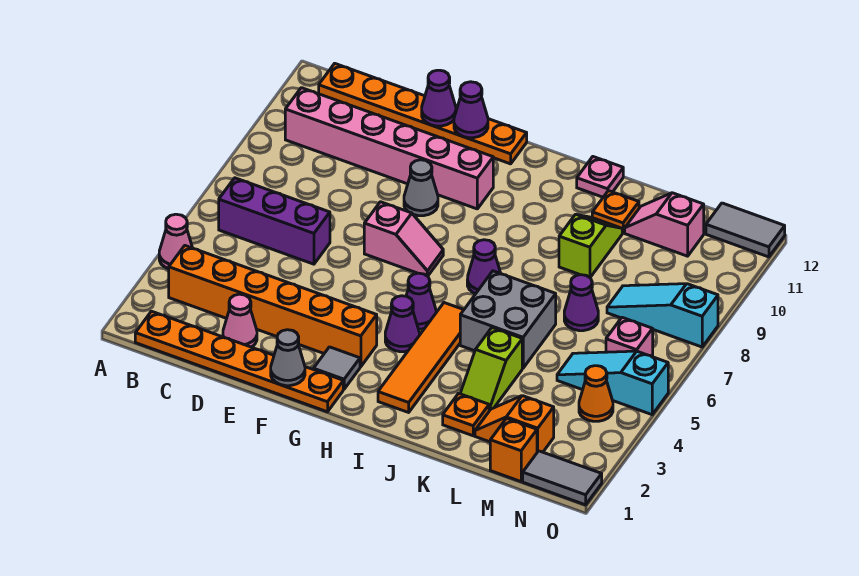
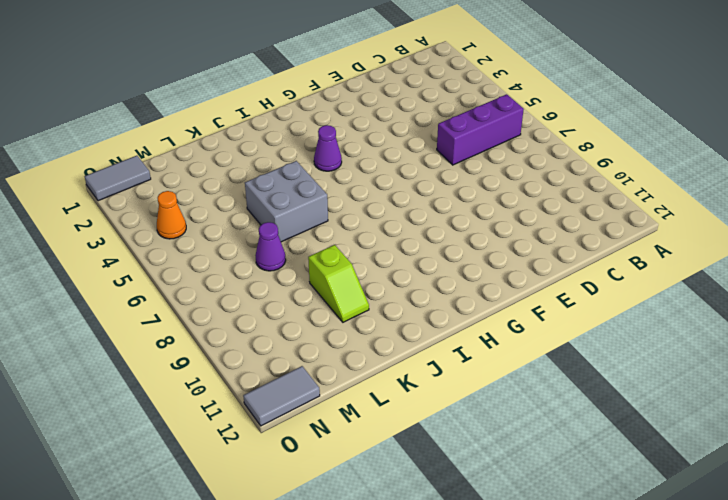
none -> pink cone A4 level 1
none -> orange plate B1:G1 level 1
none -> orange brick B3:G3 level 1
none -> pink brick B10:G10 level 1

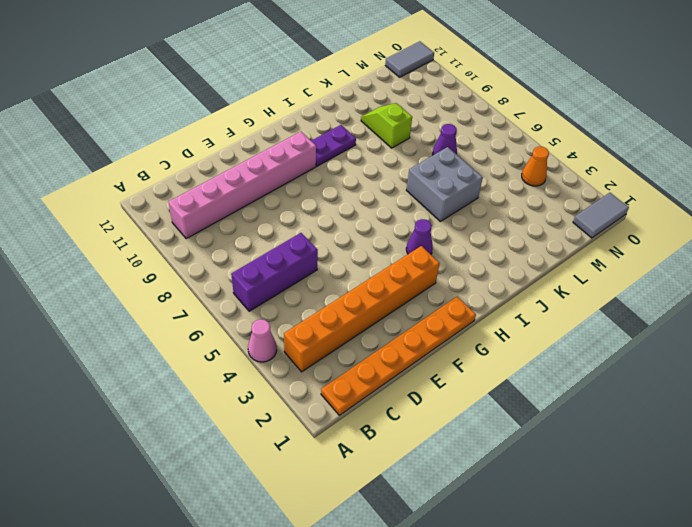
purple plate H10:I10 level 1 -> none
none -> orange plate B12:G12 level 1
none -> pink cone D2 level 1
none -> pink slope F7:G7 level 1 top F
none -> grey cone F9 level 1

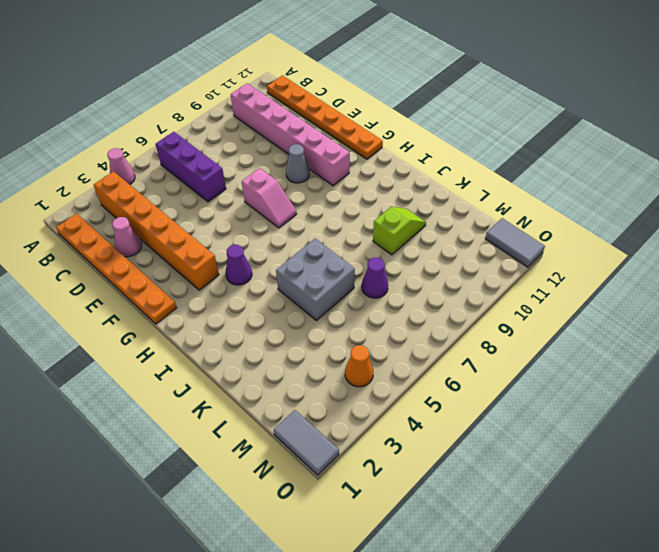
none -> grey tile G2 level 1
none -> purple cone H5 level 1
none -> orange tile I2:I5 level 1
none -> purple cone I7 level 1

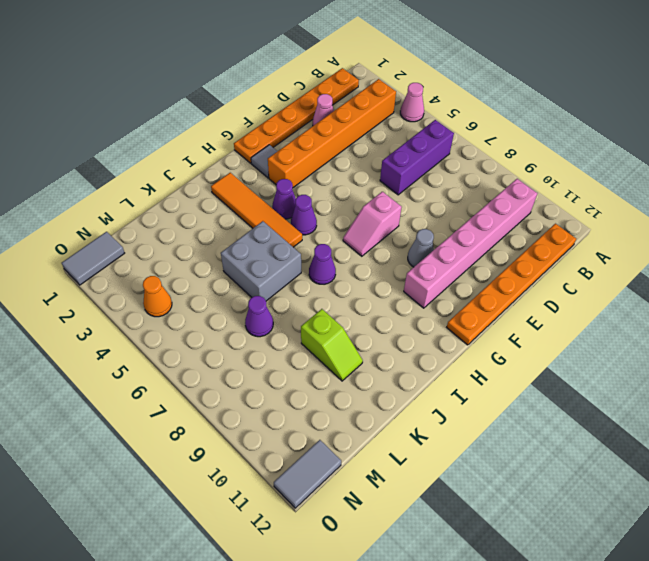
none -> pink plate J12 level 1
none -> orange plate K2 level 1
none -> lime slope K3:K4 level 1 top 4
none -> orange plate K11 level 1

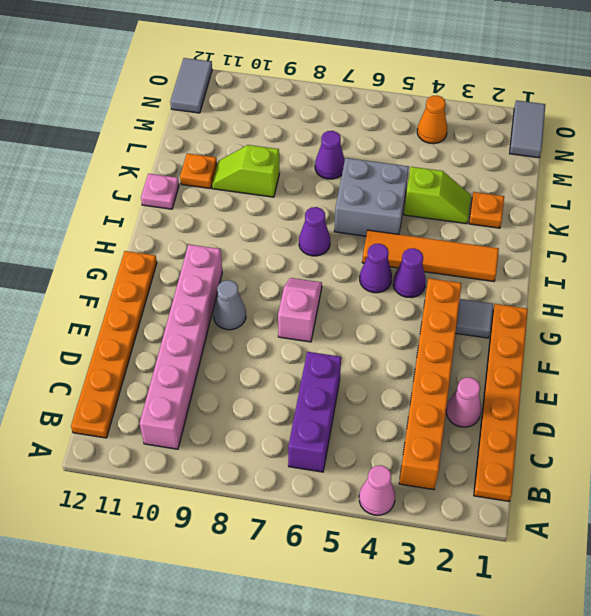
none -> orange slope L2:M2 level 1 top M
none -> pink slope L11:M11 level 1 top M
none -> orange brick M1 level 1
none -> cyan slope M5:O5 level 1 top O

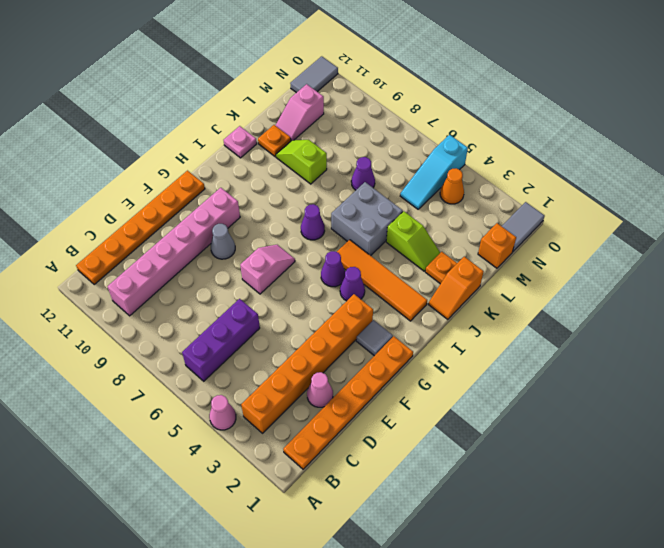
orange slope J1:K1 level 1 top K -> orange slope L2:M2 level 1 top M
none -> cyan slope M8:O8 level 1 top O
none -> pink brick N6 level 1
none -> purple cone E12 level 2
none -> grey cone F1 level 2

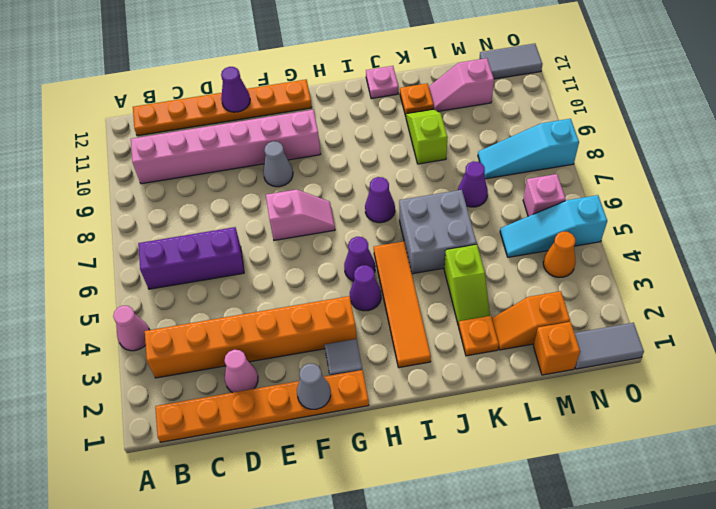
none -> purple cone F12 level 2

